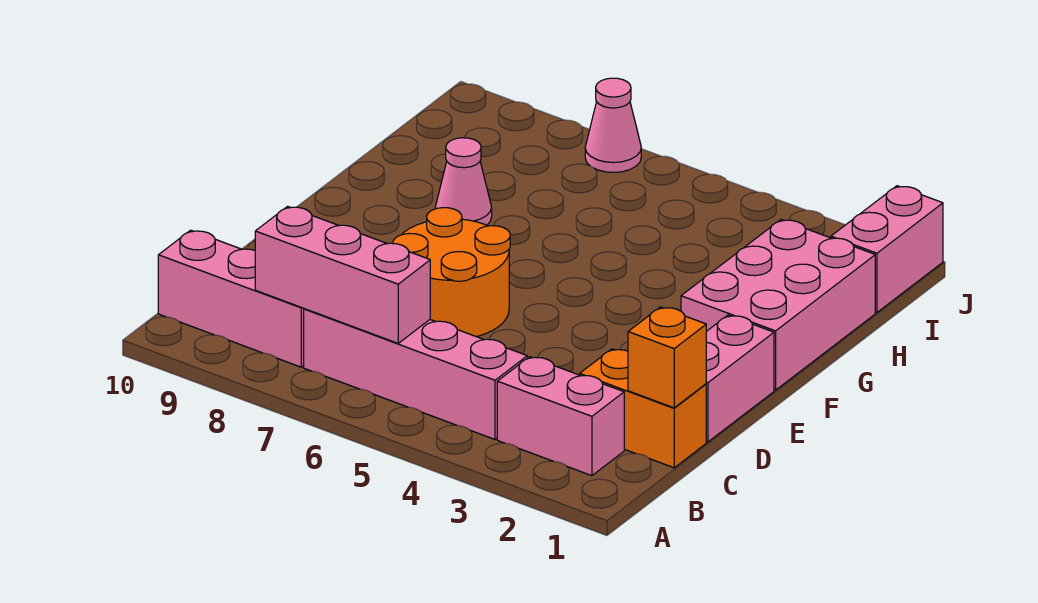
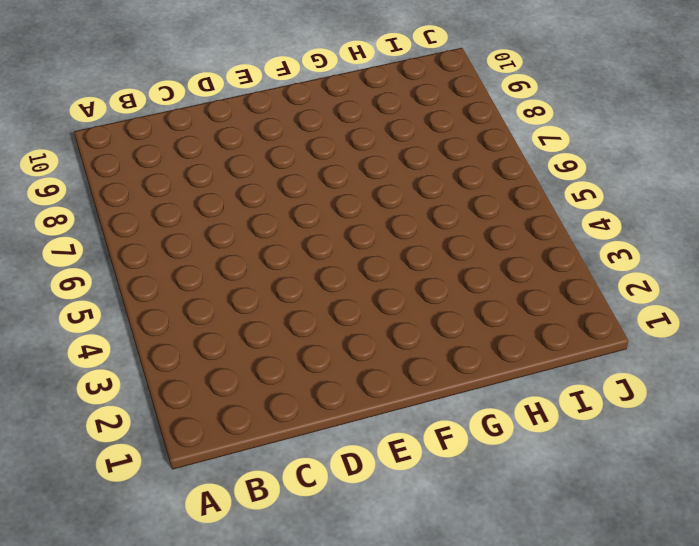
none -> pink brick B2:B3 level 1
none -> pink brick B4:B7 level 1
none -> pink brick B8:B10 level 1

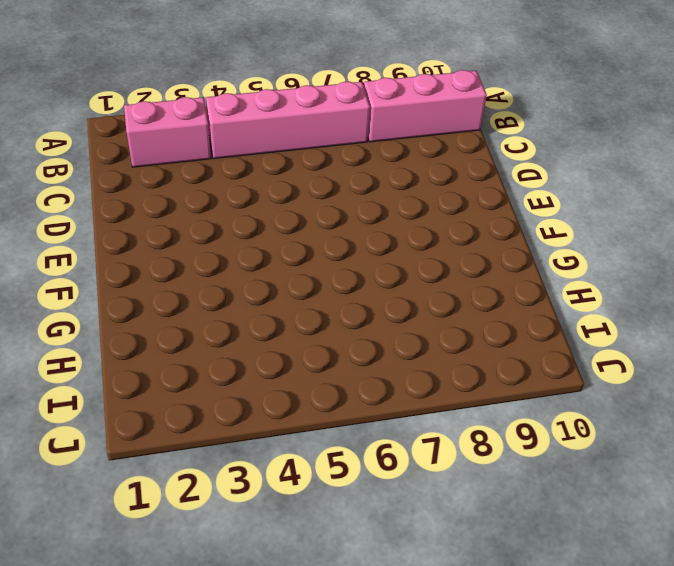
none -> orange brick C1:C2 level 1
none -> pink brick D1:E1 level 1
none -> orange round brick D6:E7 level 1

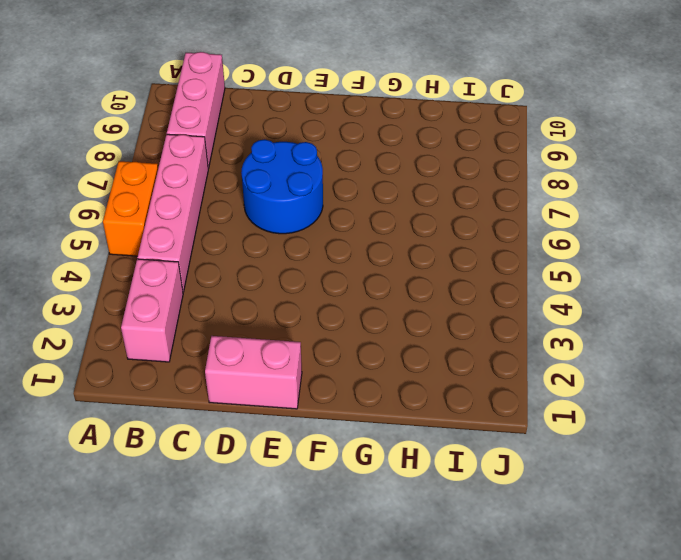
orange brick A5:A6 level 1 -> orange brick C1:C2 level 1
blue round brick D6:E7 level 1 -> orange round brick D6:E7 level 1
none -> pink brick F1:H2 level 1
none -> pink cone G8 level 1
none -> pink brick I1:J1 level 1

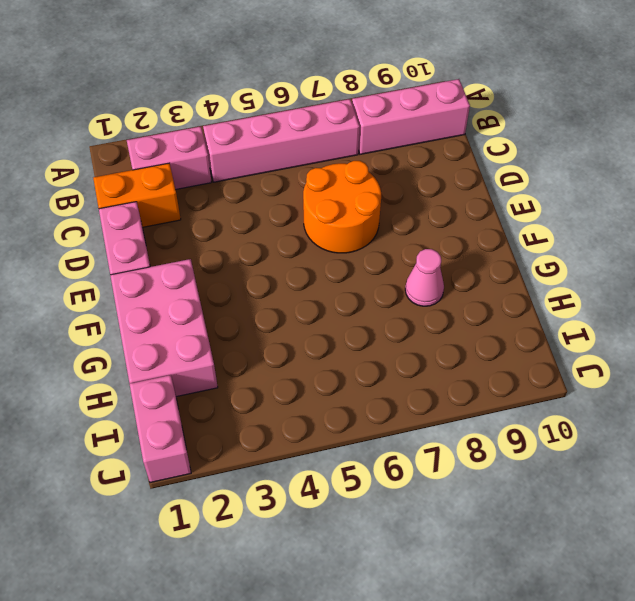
none -> pink cone J7 level 1
none -> pink brick B6:B8 level 2
none -> orange brick C1 level 2

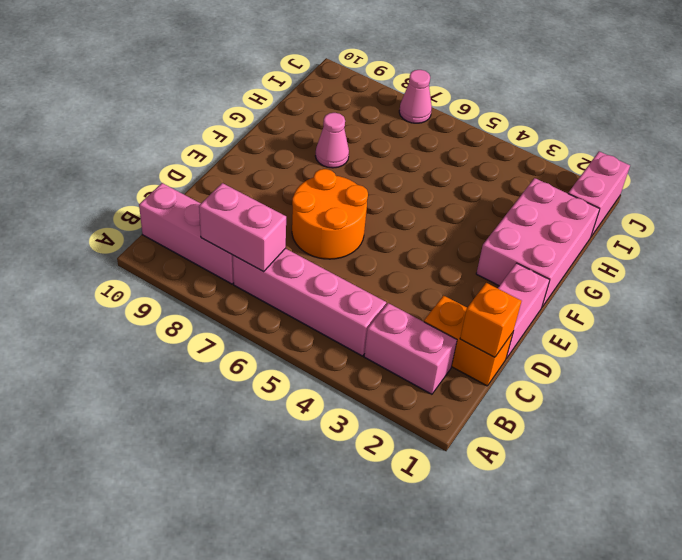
pink brick B7:B8 level 2 -> pink brick B6:B8 level 2

